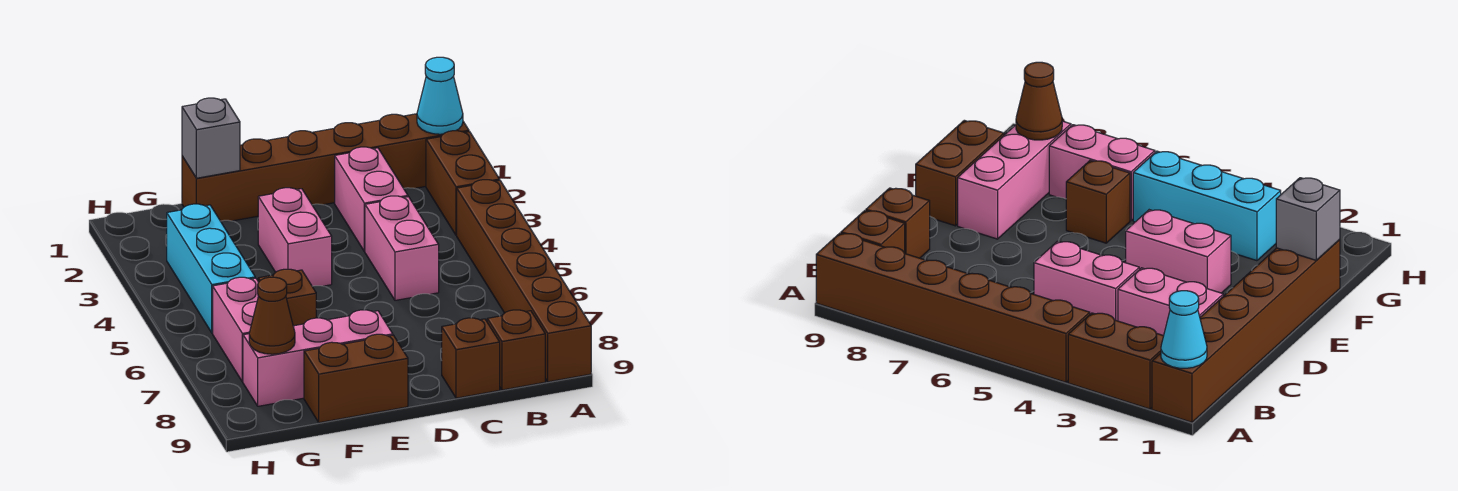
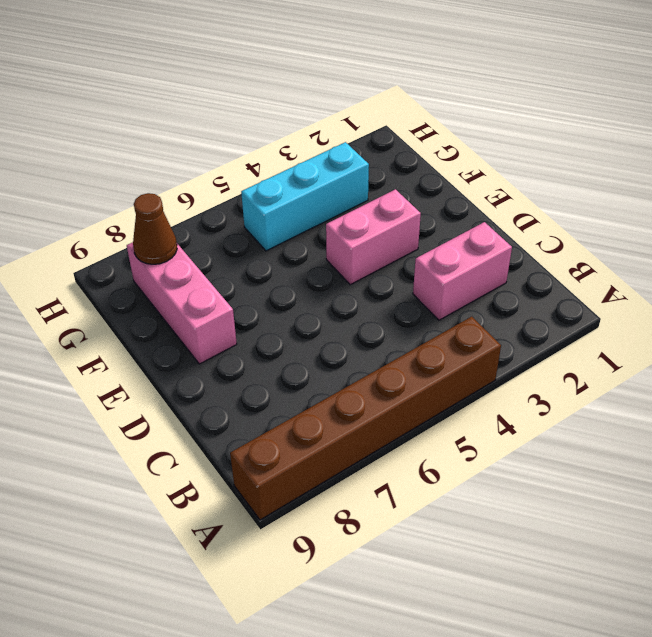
none -> brown brick A1:F1 level 1
none -> brown brick A2:A3 level 1
none -> brown brick B9 level 1

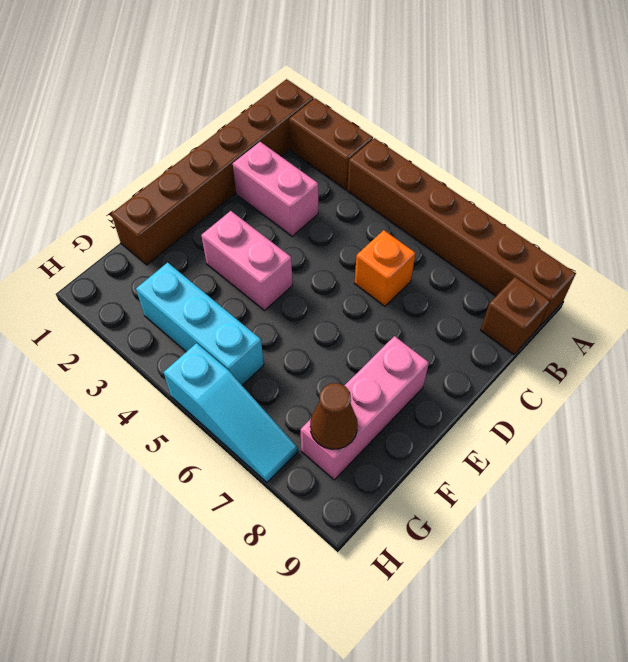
orange brick C6 level 1 -> none
cyan slope H5:H7 level 1 top 5 -> none
none -> pink brick C4:C5 level 1
none -> brown brick C9 level 1
none -> brown brick E9:F9 level 1

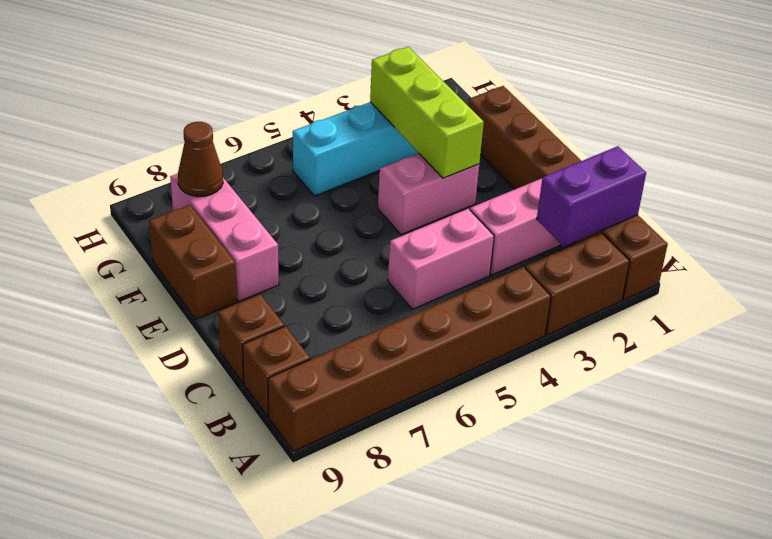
purple brick B1:B2 level 2 -> none
lime brick E3:G3 level 2 -> none
none -> brown brick F6 level 1
none -> pink brick G6:G7 level 1
none -> cyan cone A1 level 2

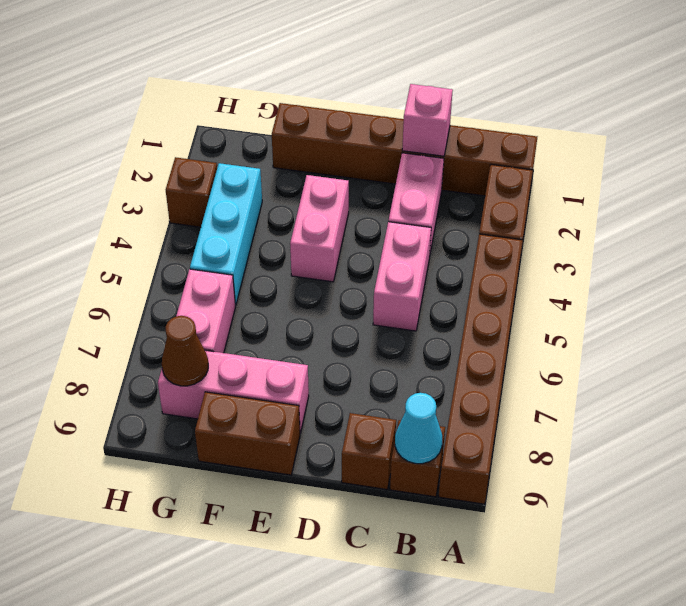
cyan cone B9 level 2 -> cyan cone A1 level 2
pink brick C1 level 2 -> none
brown brick H3 level 1 -> brown brick F6 level 1
none -> grey brick F1 level 2

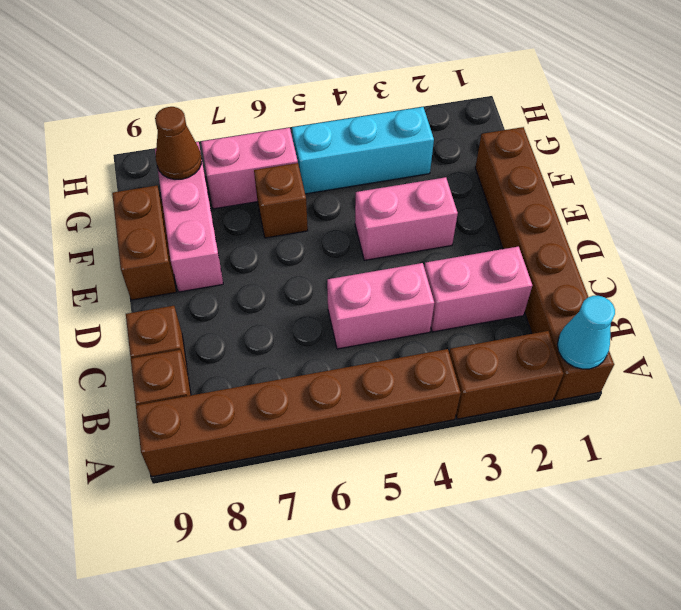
none -> grey brick F1 level 2

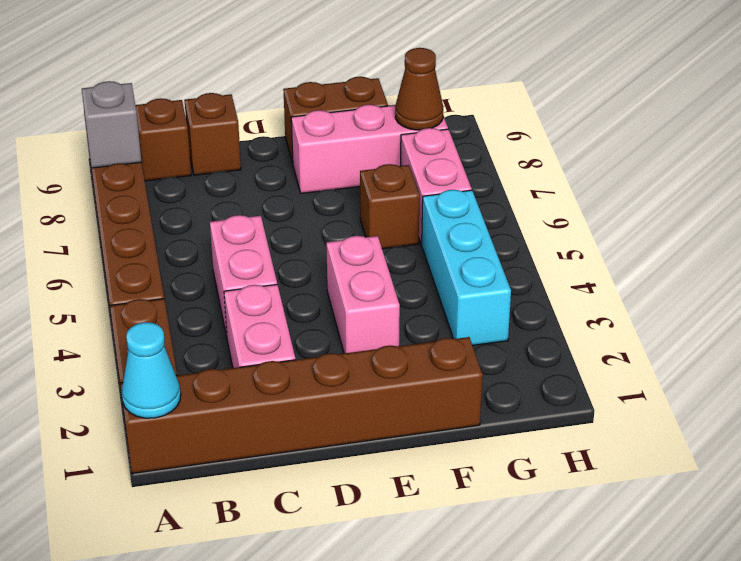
grey brick A8 level 2 -> grey brick F1 level 2

